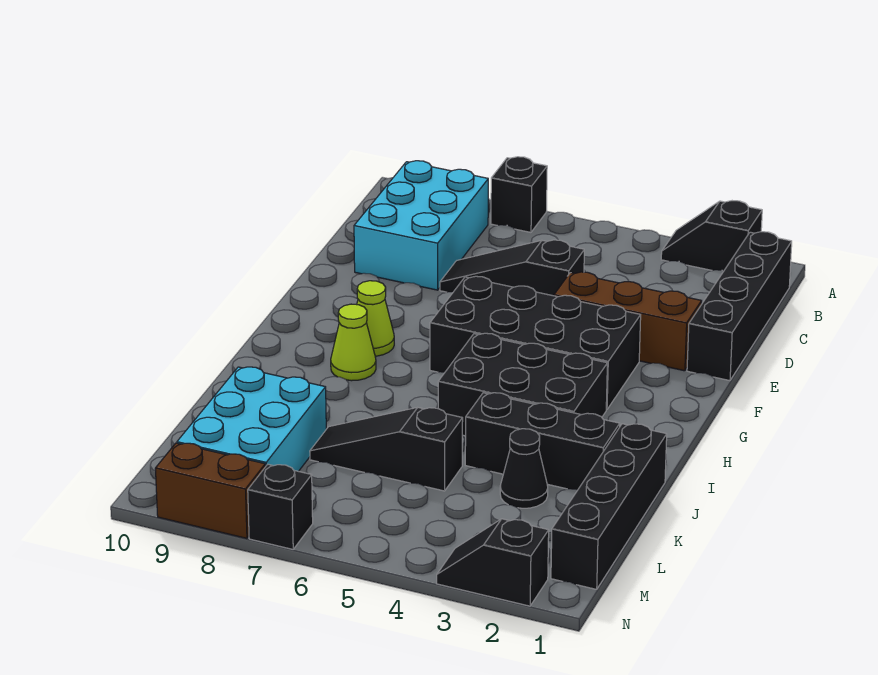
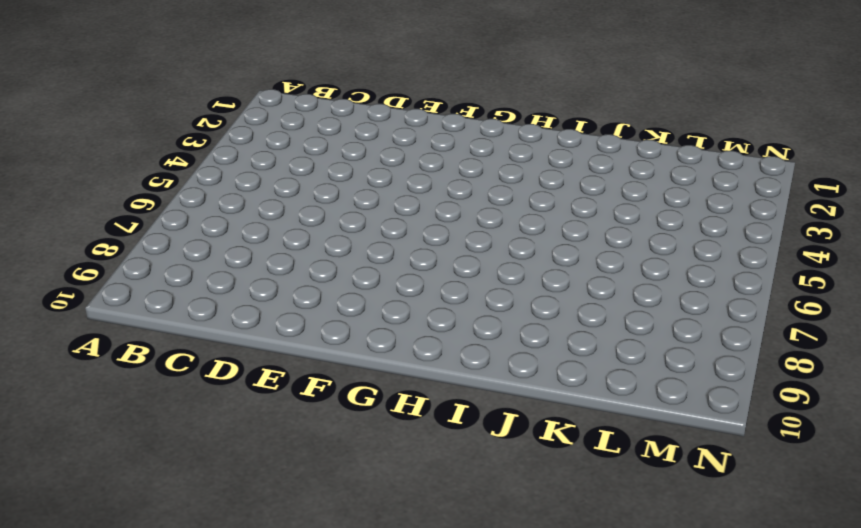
none -> black slope A2:A3 level 1 top 2
none -> black brick A7 level 1
none -> black brick B1:E1 level 1

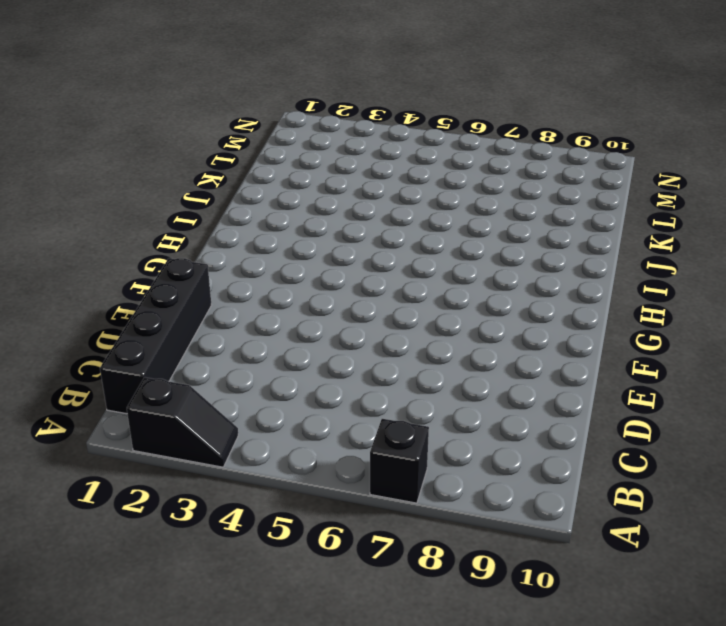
none -> cyan brick B8:D9 level 1
none -> black slope D5:D7 level 1 top 5
none -> brown brick E2:E4 level 1

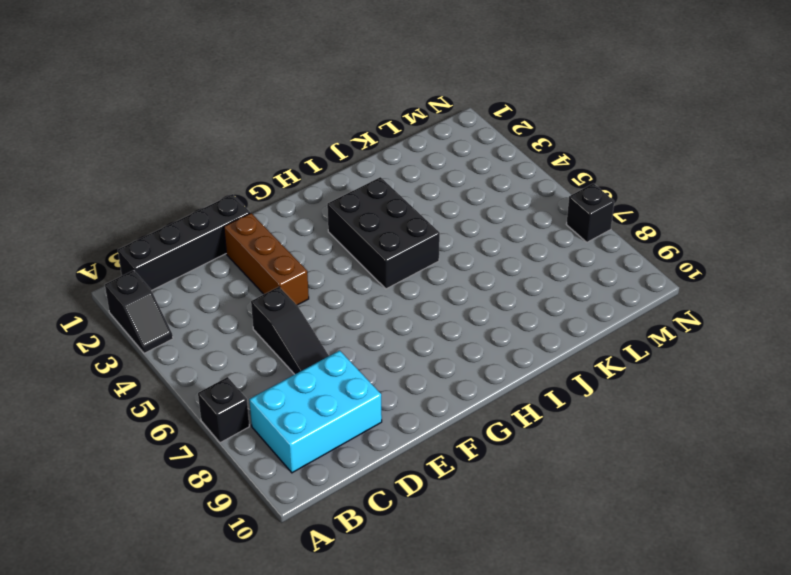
none -> black brick F3:G6 level 1
none -> lime cone G8 level 1
none -> lime cone H8 level 1

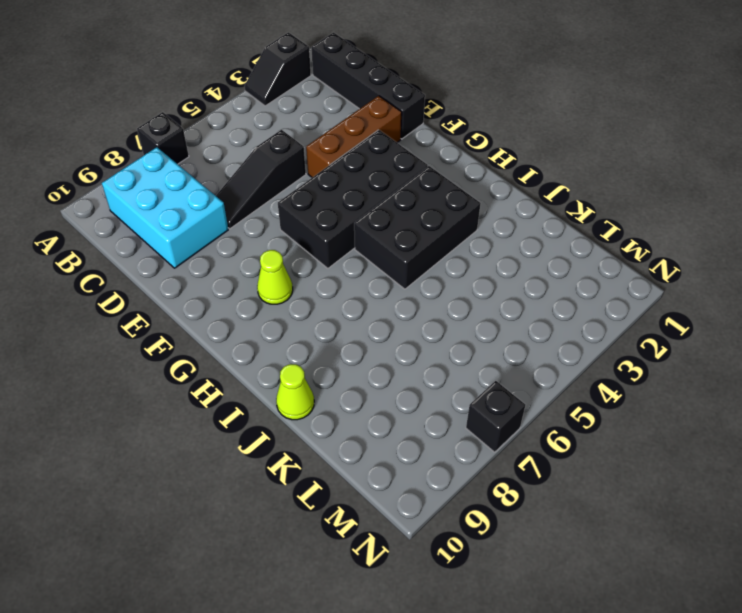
lime cone J10 level 1 -> lime cone H8 level 1
none -> black brick J1:M1 level 1
none -> black brick J2:J4 level 1
none -> black cone K3 level 1

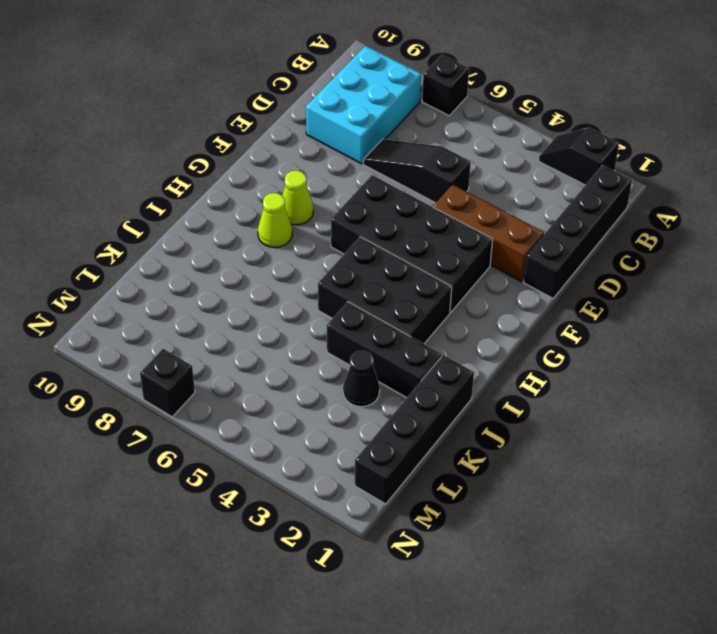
none -> black slope K5:K7 level 1 top 5
none -> cyan brick K8:M9 level 1
none -> black slope N2:N3 level 1 top 2

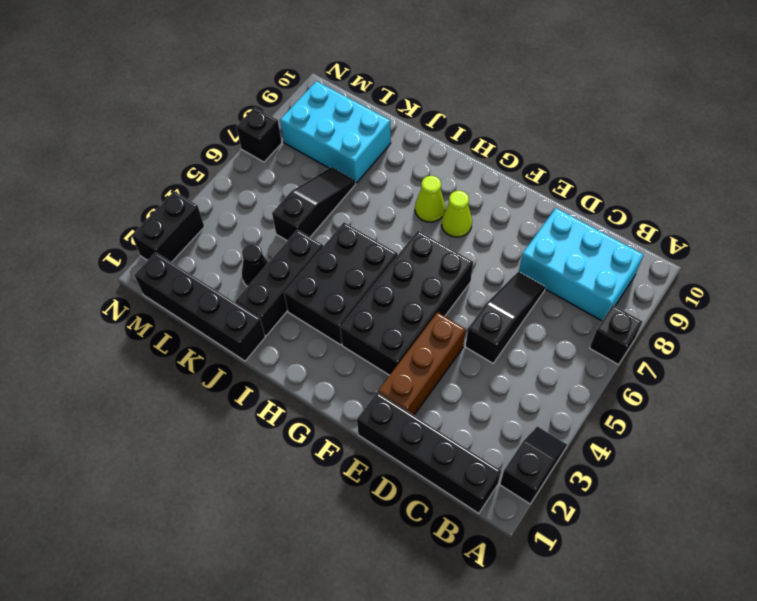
black brick N2:N3 level 1 -> black slope N2:N3 level 1 top 2
none -> brown brick N8:N9 level 1

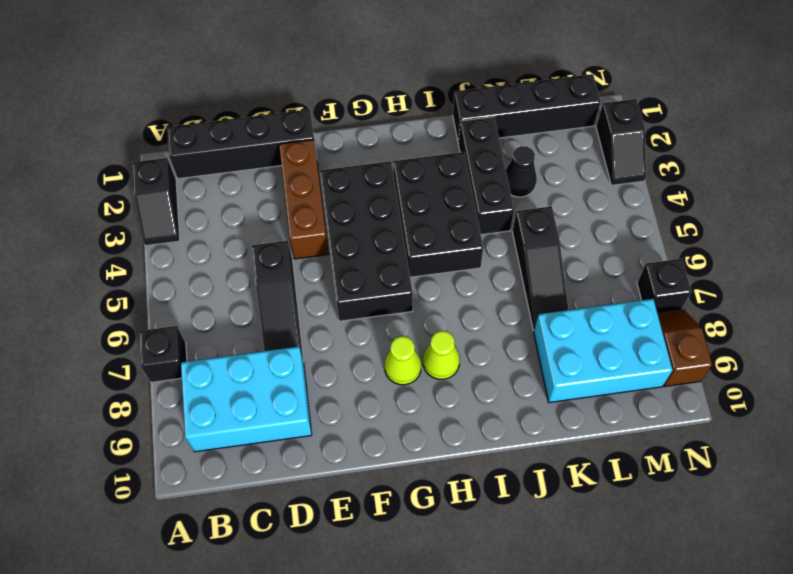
brown slope N8:N9 level 1 top 9 -> brown brick N8:N9 level 1

